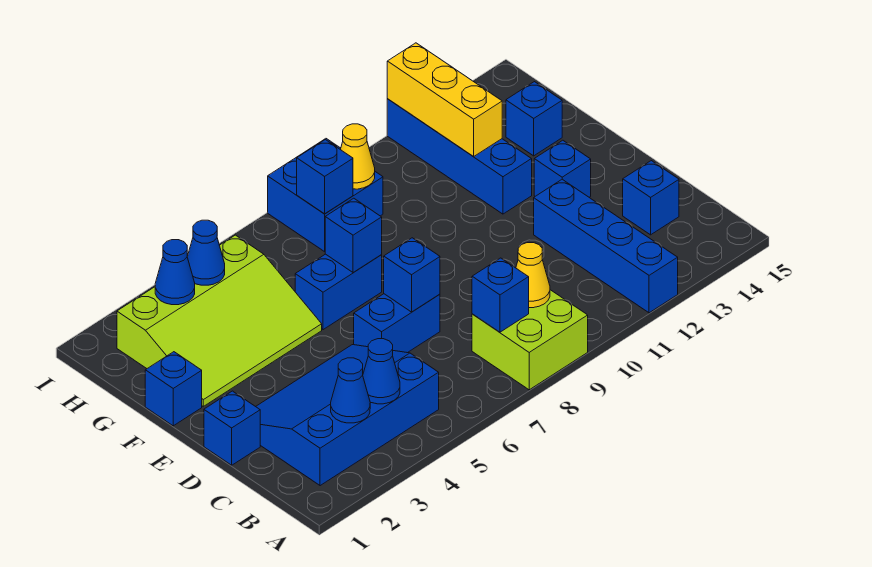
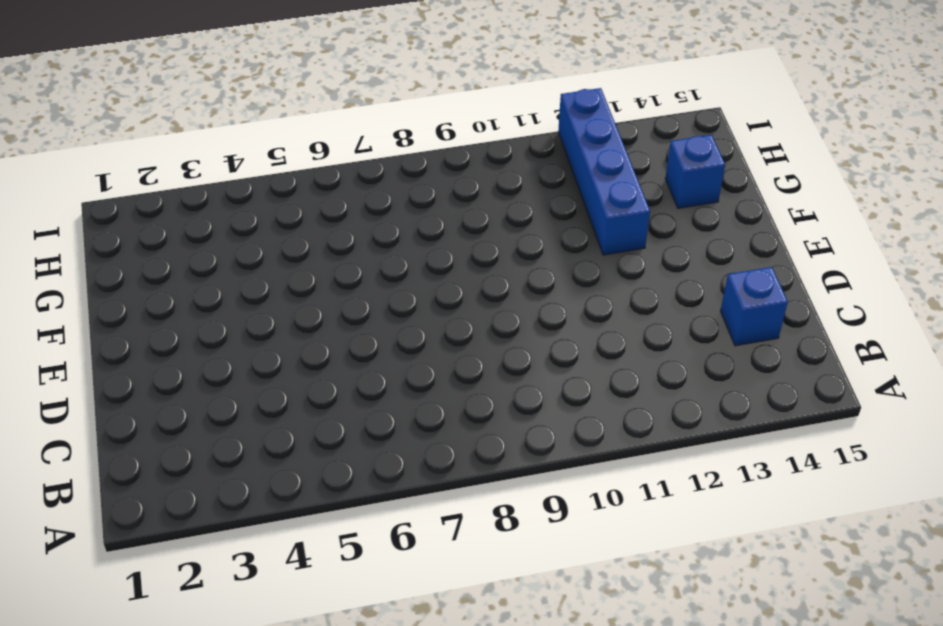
none -> lime brick A8:B9 level 1
none -> blue brick A12:D12 level 1
none -> blue slope B2:D5 level 1 top B

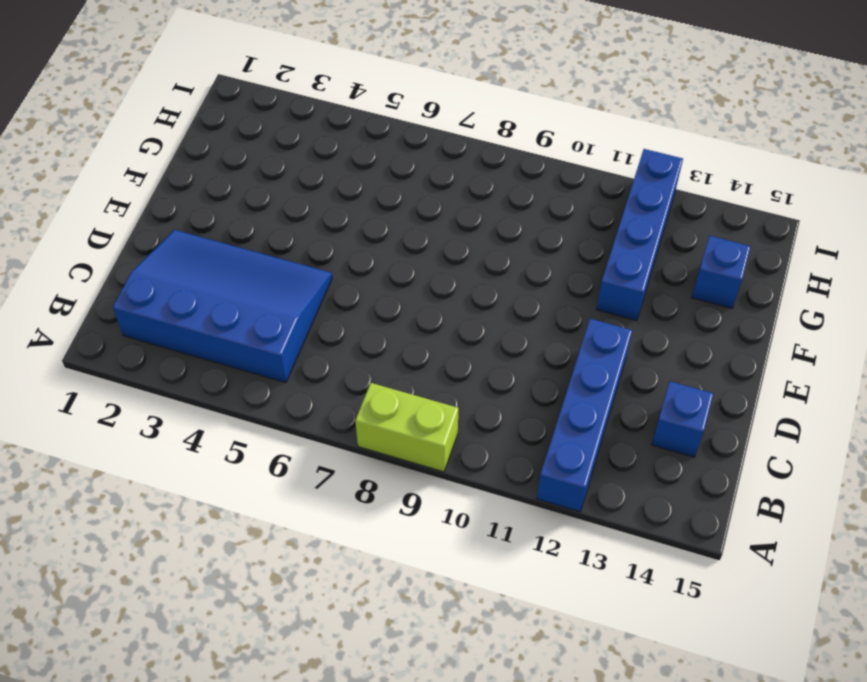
lime brick A8:A9 level 1 -> lime brick A8:B9 level 1
none -> blue brick D1 level 1
none -> blue brick D6:D7 level 1
none -> blue brick E13 level 1

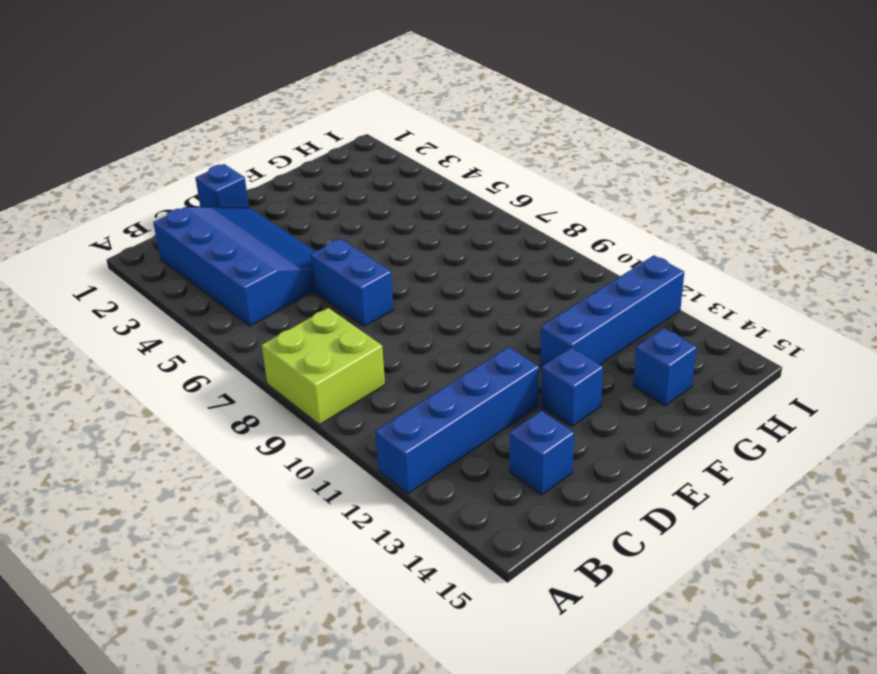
none -> blue brick F1 level 1
none -> lime slope F2:H5 level 1 top H
none -> blue brick F6:F7 level 1

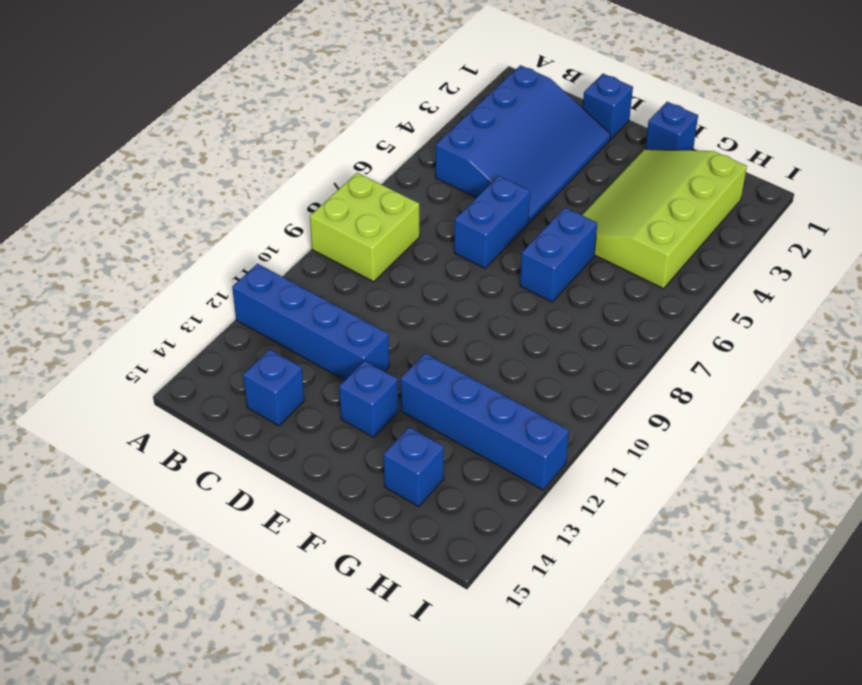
none -> blue brick H8:I9 level 1
none -> blue cone B3 level 2
none -> blue cone B4 level 2

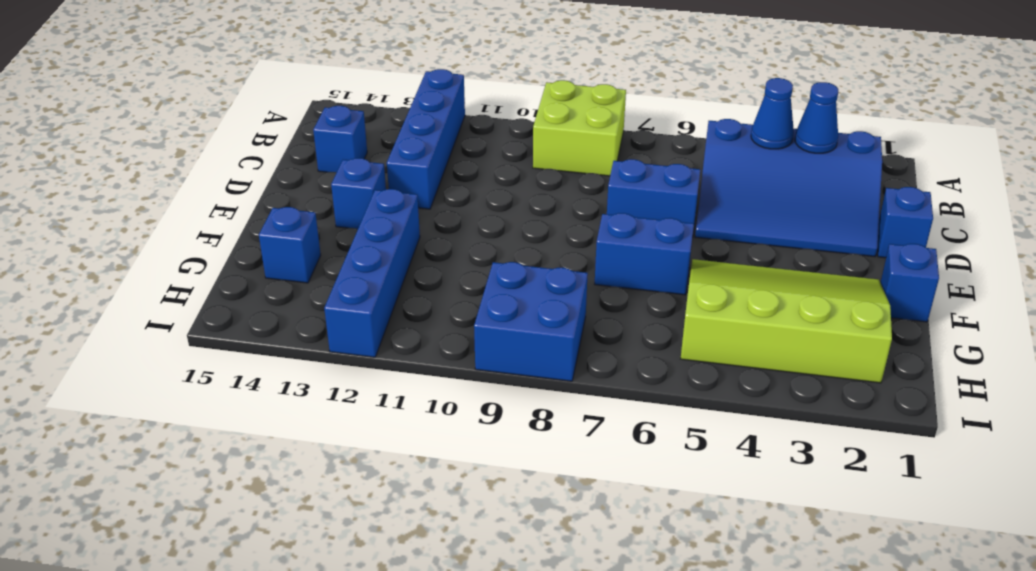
none -> blue brick B8 level 2
none -> yellow cone B9 level 2
none -> blue brick D7 level 2

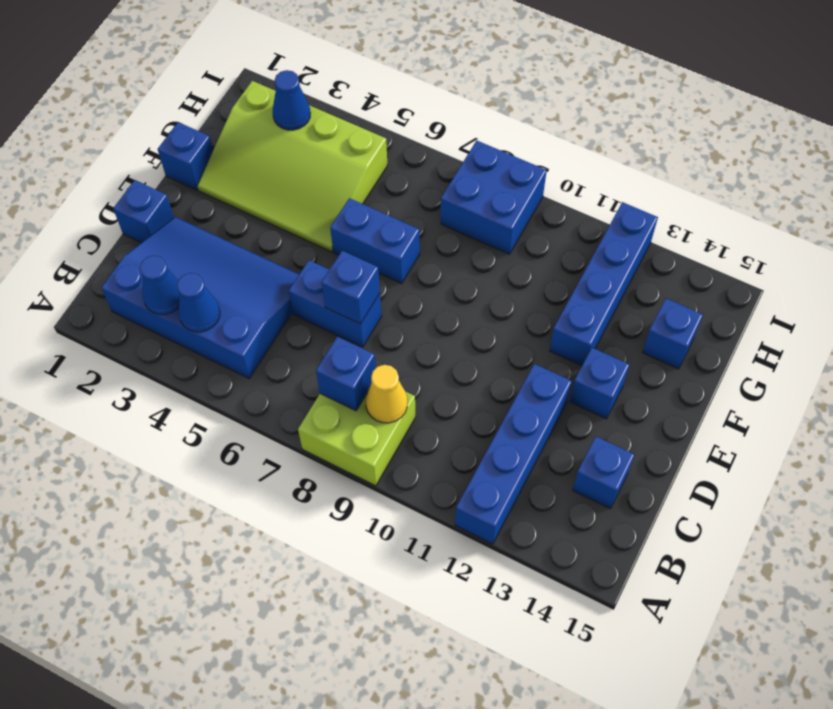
none -> blue brick F7 level 2
none -> yellow brick G12:I12 level 2
none -> blue cone H4 level 2

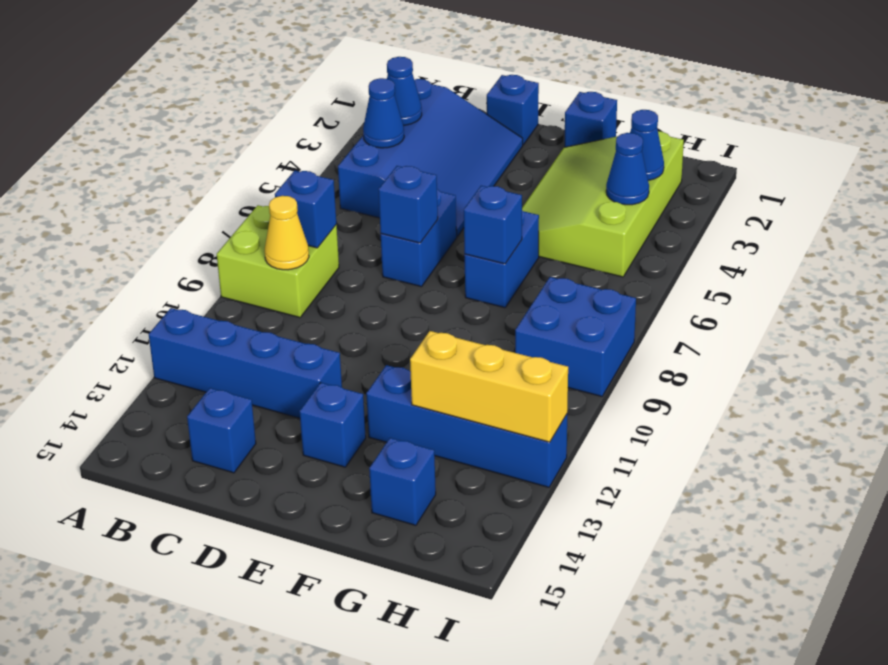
none -> blue brick H8 level 2
none -> yellow cone H9 level 2

